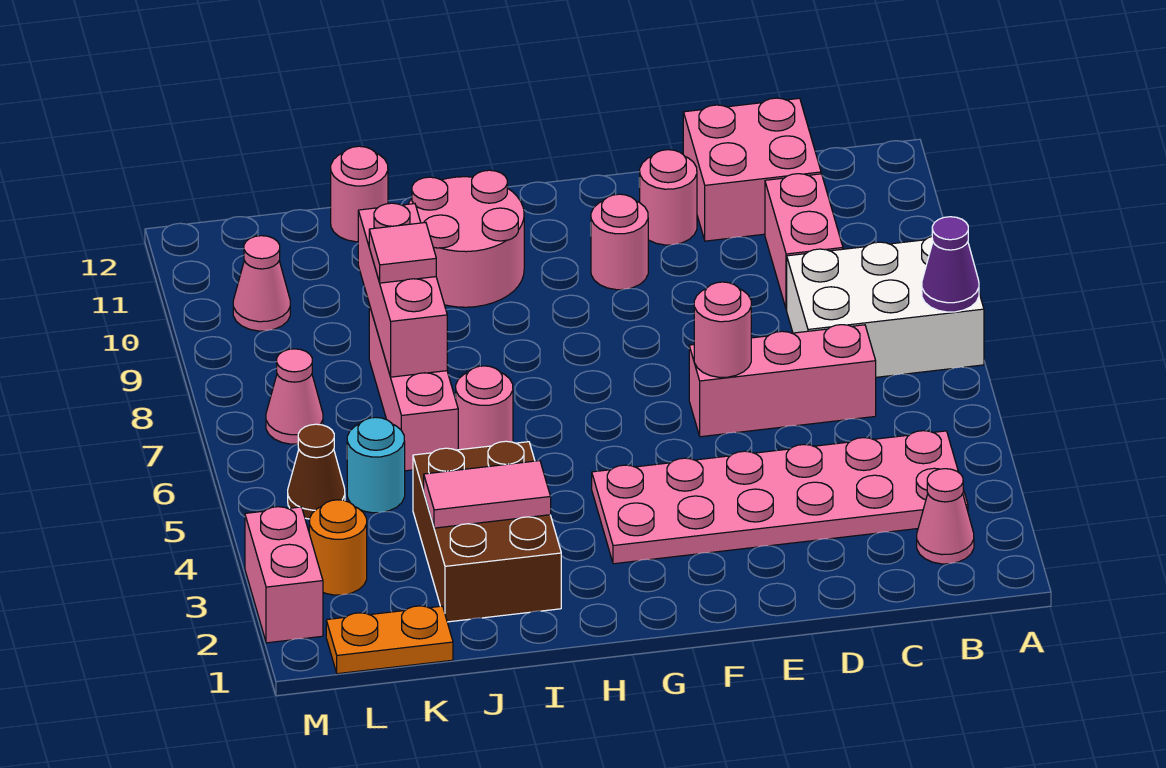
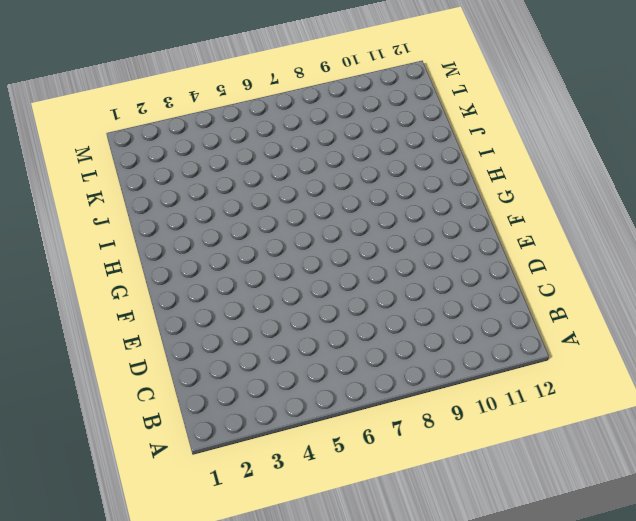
none -> white brick A7:C8 level 1
none -> pink cone B2 level 1
none -> pink plate B3:G4 level 1

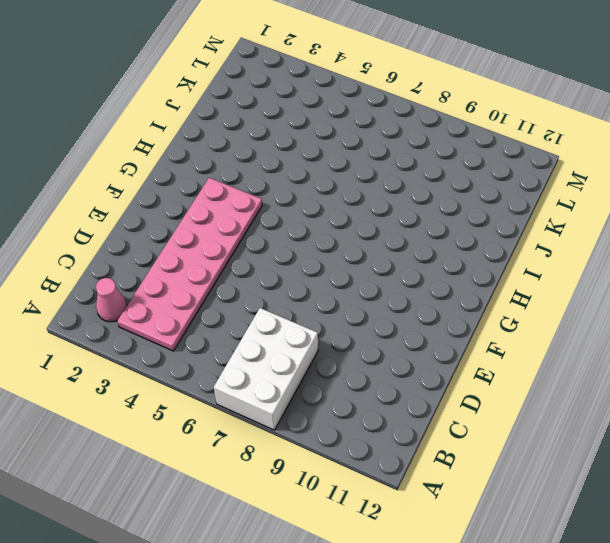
none -> pink brick C6:E6 level 1
none -> pink brick C9:C10 level 1
none -> pink brick C11:D12 level 1

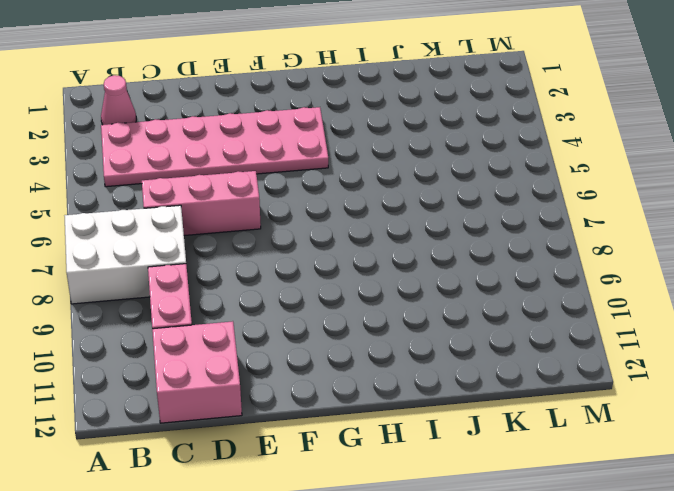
none -> pink round brick E11 level 1
none -> pink round brick F10 level 1
none -> pink round brick H10:I11 level 1

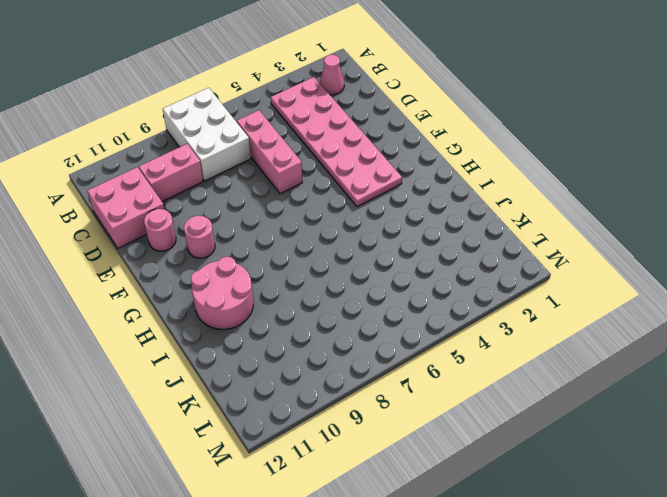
none -> brown brick I2:J4 level 1
none -> pink round brick I6 level 1
none -> pink brick J6:J8 level 1

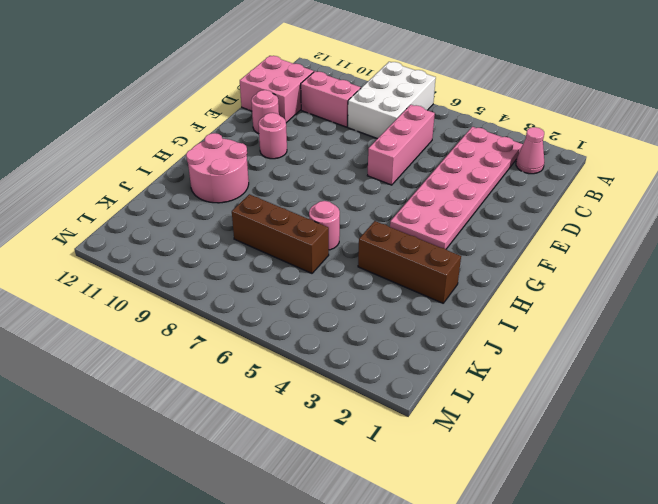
brown brick I2:I4 level 1 -> brown brick I2:J4 level 1
brown brick J6:J8 level 1 -> pink brick J6:J8 level 1
none -> pink round brick J12 level 1
none -> orange plate K1:L1 level 1
none -> cyan round brick K5 level 1

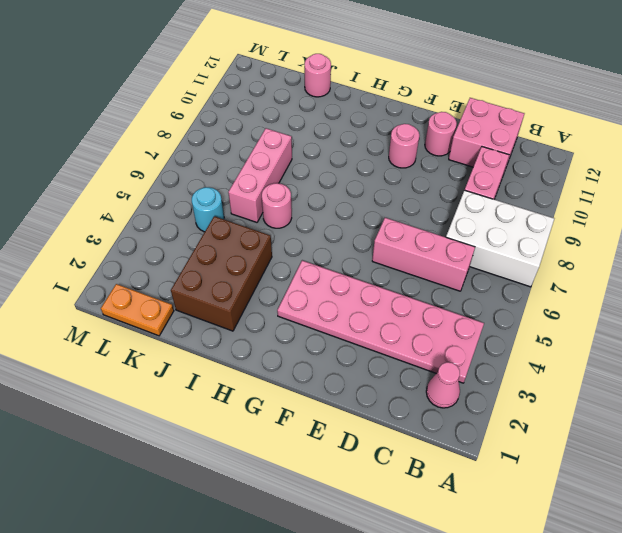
none -> pink round brick H10:I11 level 1
none -> orange round brick L3 level 1
none -> brown cone L5 level 1

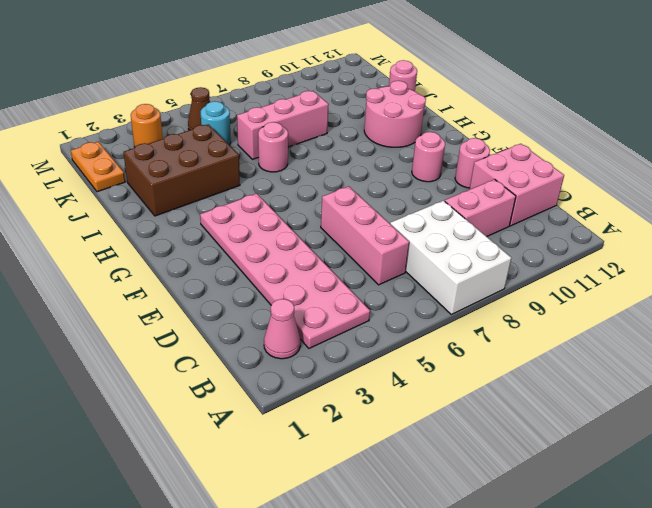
none -> pink cone L7 level 1
none -> pink cone L10 level 1
none -> pink brick M2:M3 level 1

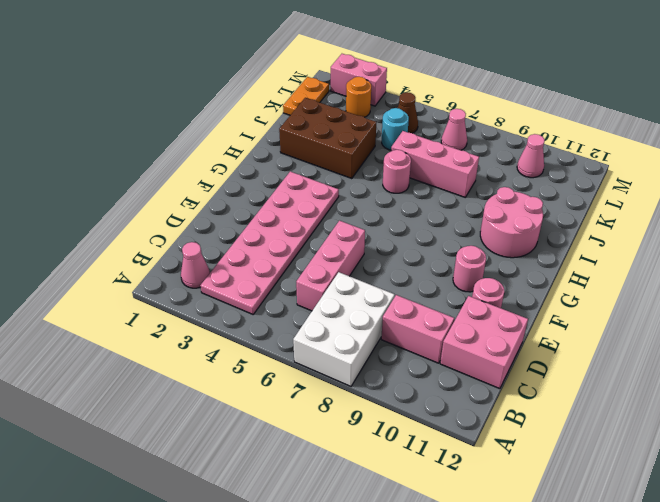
none -> pink round brick J12 level 1
none -> purple cone A7 level 2
none -> pink round brick E6 level 2

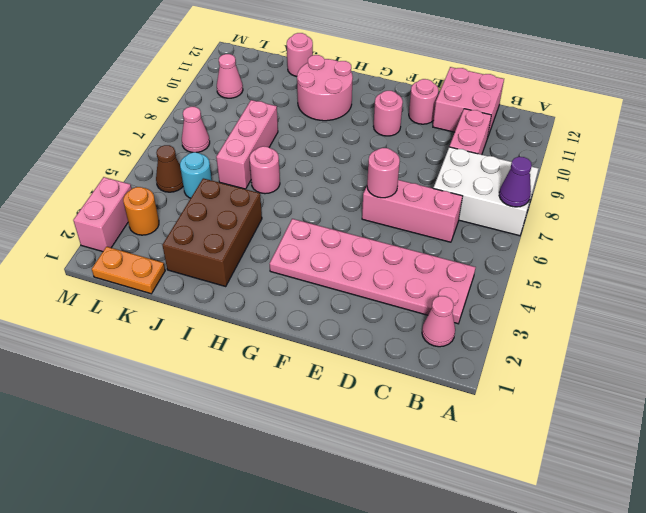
none -> pink tile I3:J3 level 2
none -> pink brick J7:J9 level 2
none -> pink tile J8 level 3

